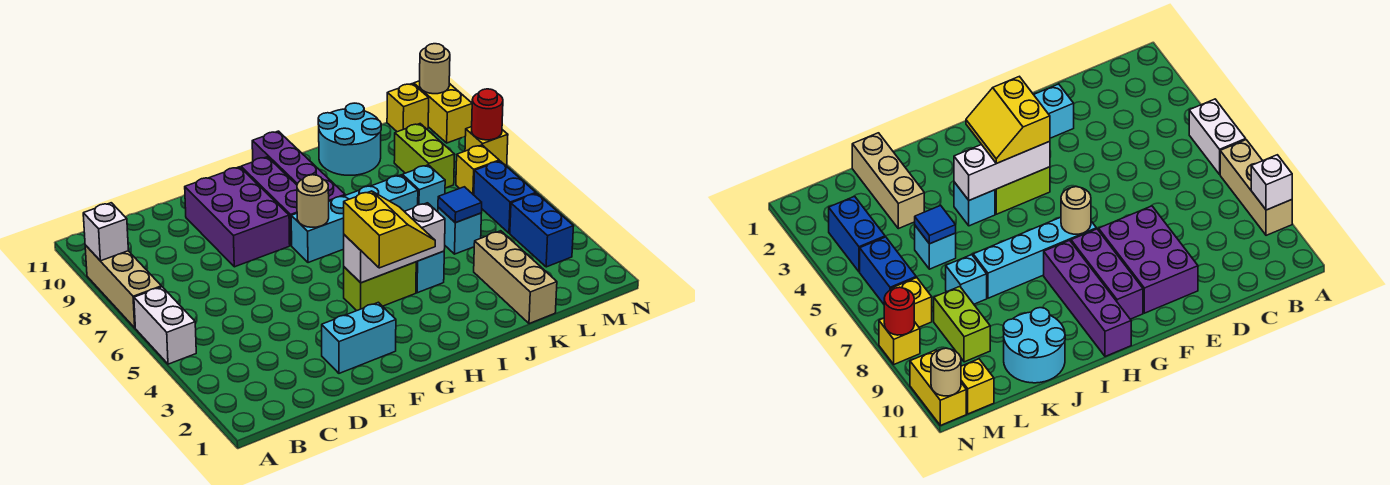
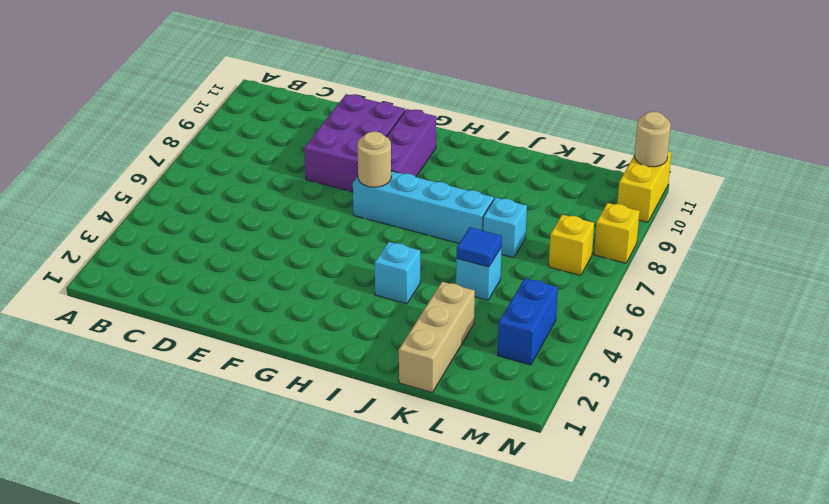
none -> white brick A5:A6 level 1
none -> tan brick A7:A9 level 1
none -> cyan brick E2:F2 level 1

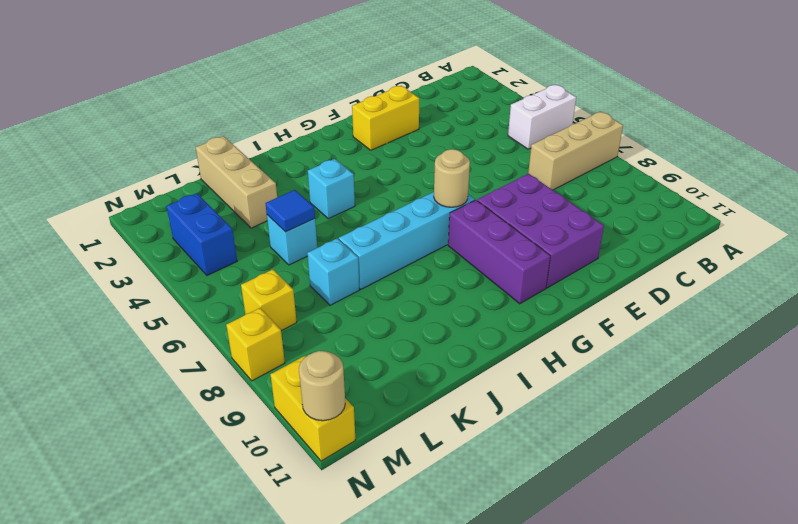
white brick A5:B5 level 1 -> white brick A5:A6 level 1
tan brick A7:C7 level 1 -> tan brick A7:A9 level 1
yellow brick E2:F2 level 1 -> cyan brick E2:F2 level 1
none -> lime brick G4:H4 level 1
none -> purple brick H8:H11 level 1
none -> cyan round brick J10:K11 level 1

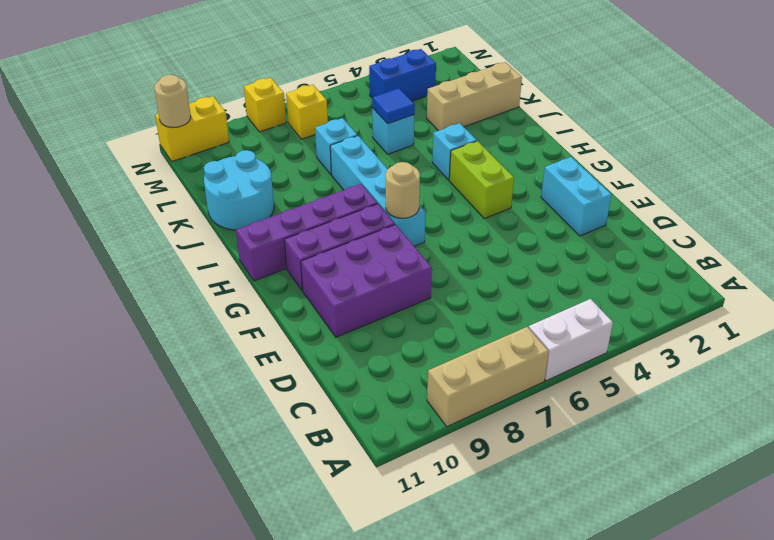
none -> lime brick L8:L9 level 1
none -> blue brick M5:M6 level 1
none -> yellow brick M11 level 1

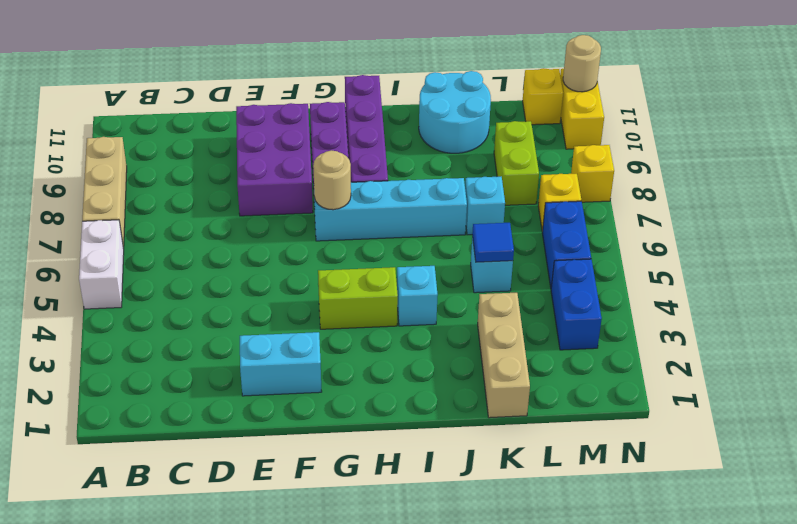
none -> white brick A9 level 2
none -> white brick G4:I4 level 2
none -> red round brick N8 level 2

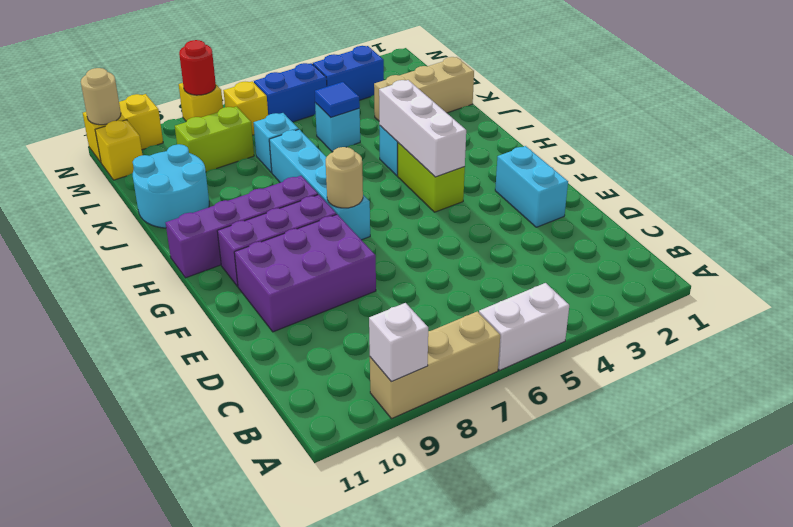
none -> yellow slope G3:H4 level 3 top G

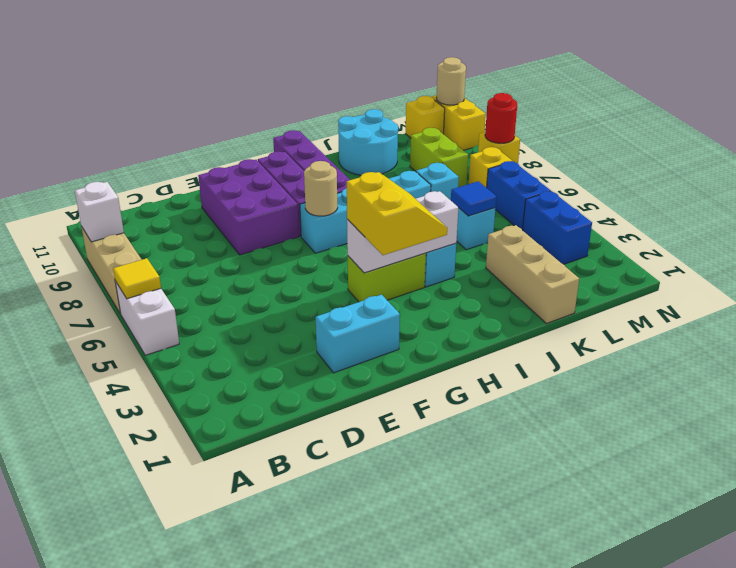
yellow tile A6 level 2 -> none

